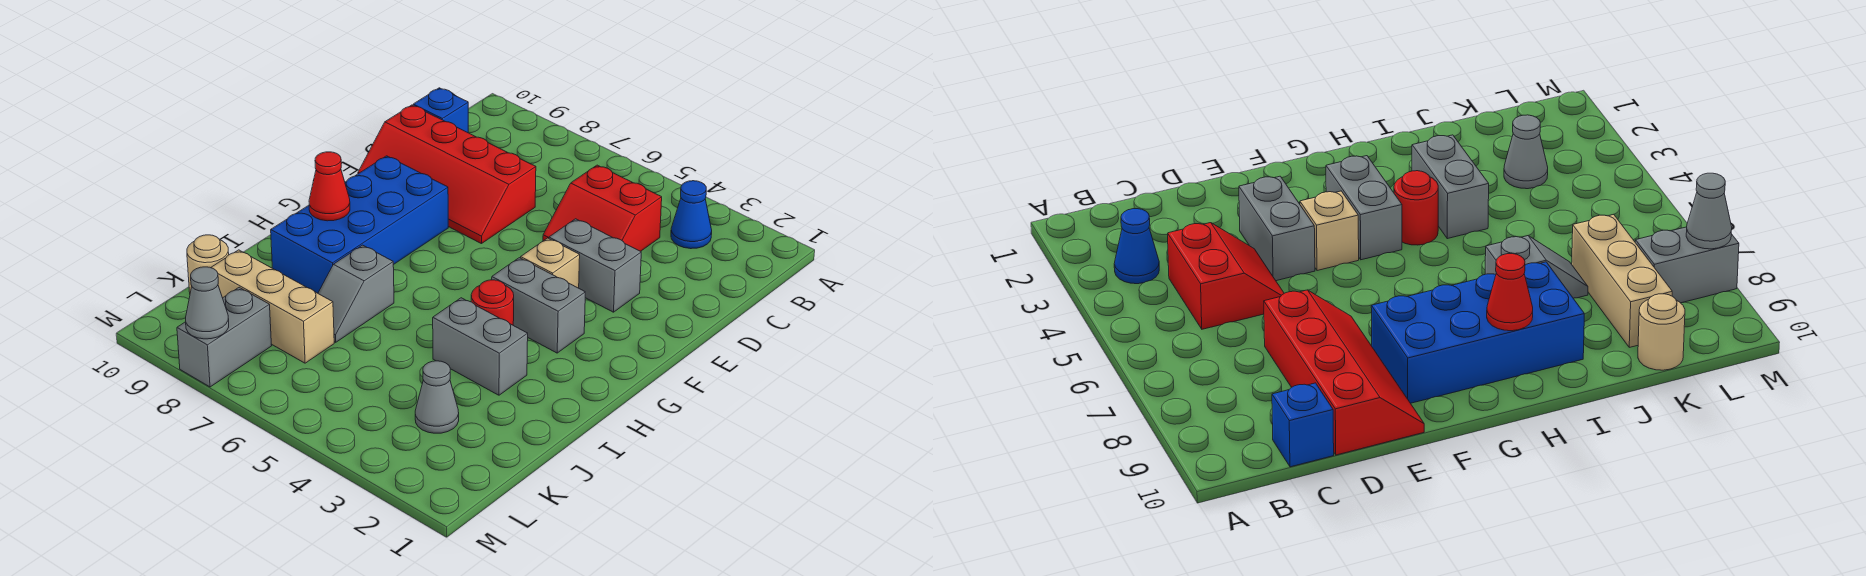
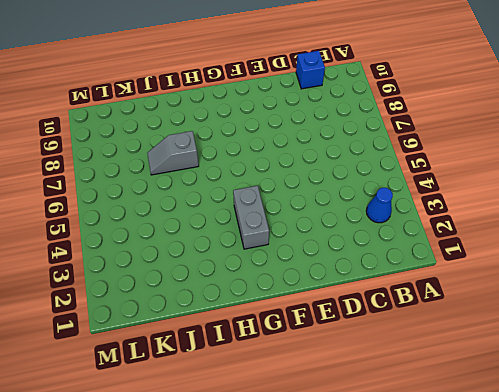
none -> red slope C4:D5 level 1 top C
none -> red slope D7:E10 level 1 top D
none -> grey brick E3:E4 level 1

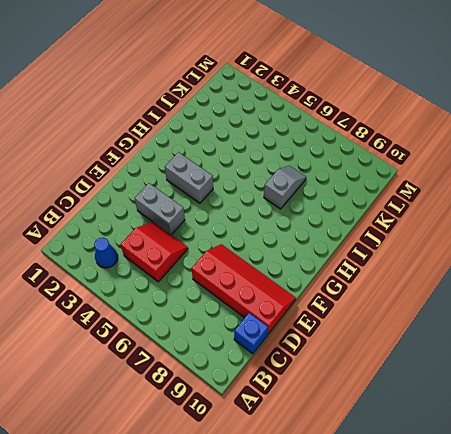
none -> tan brick F4 level 1
none -> blue brick F8:I9 level 1
none -> red round brick H4 level 1

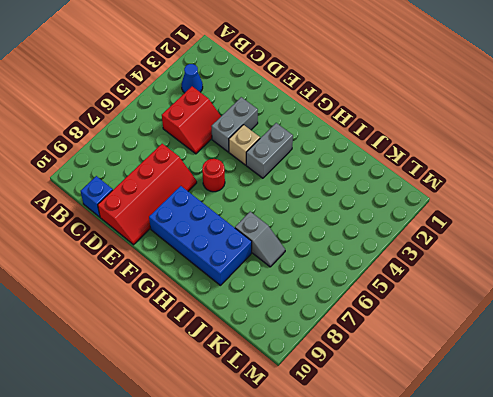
red round brick F6 level 1 -> red round brick H4 level 1
none -> grey brick I3:I4 level 1
none -> grey cone K3 level 1
none -> tan brick K7:K9 level 1

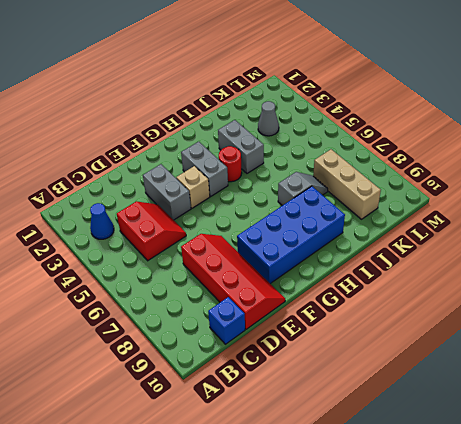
none -> tan round brick K10 level 1
none -> grey brick L8:M8 level 1
none -> red cone H9 level 2

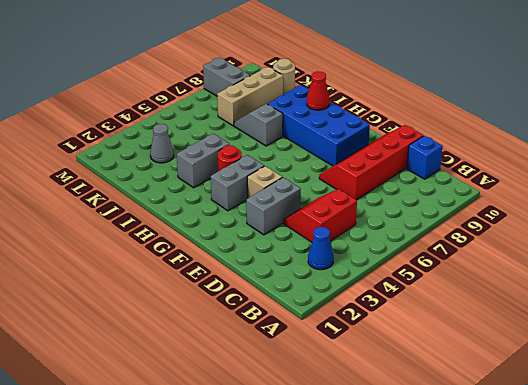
none -> grey cone M8 level 2

